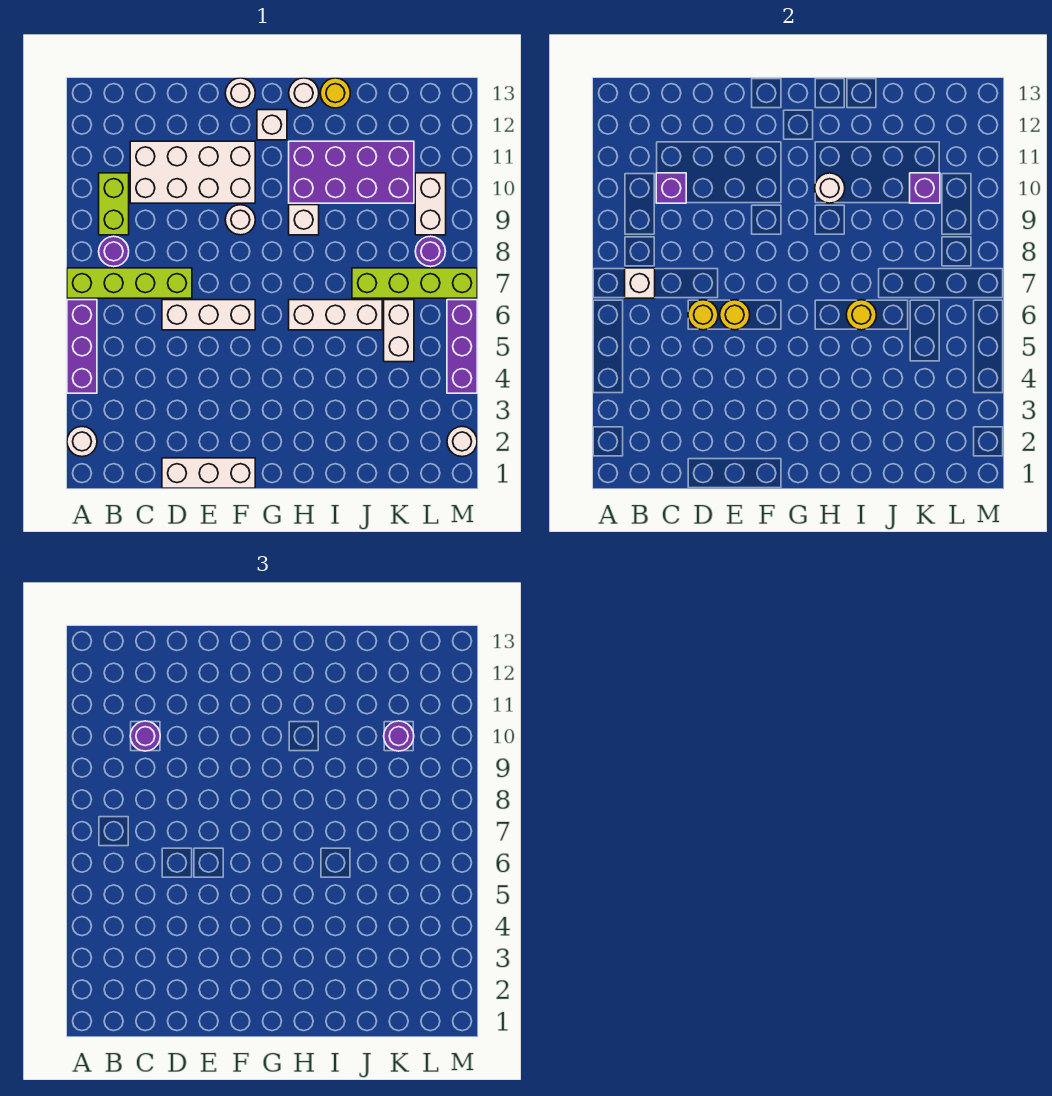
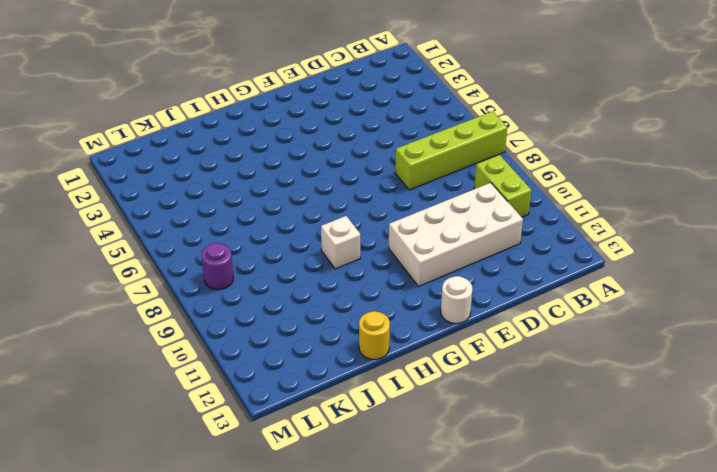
none -> white round brick A2 level 1
none -> purple brick A4:A6 level 1
none -> purple round brick B8 level 1
none -> white brick D1:F1 level 1

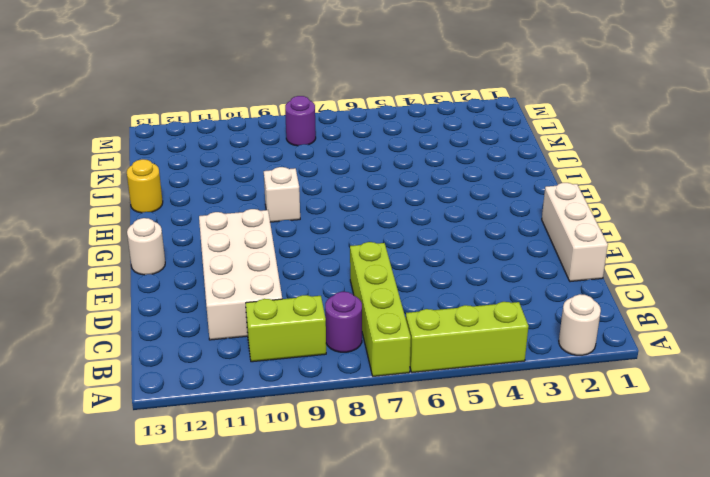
lime brick A4:A6 level 1 -> purple brick A4:A6 level 1
none -> white brick D6:F6 level 1
none -> white round brick F9 level 1
none -> white brick G12 level 1
none -> white brick H6:J6 level 1

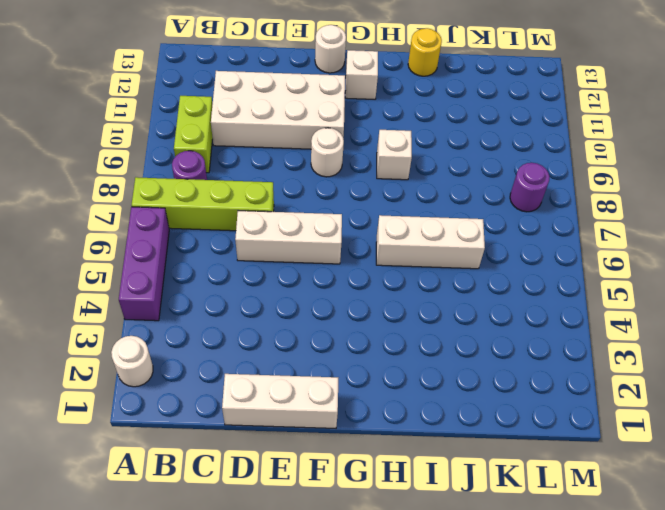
none -> purple brick H10:K11 level 1
none -> white round brick H13 level 1
none -> lime brick J7:M7 level 1
none -> white brick K5:K6 level 1

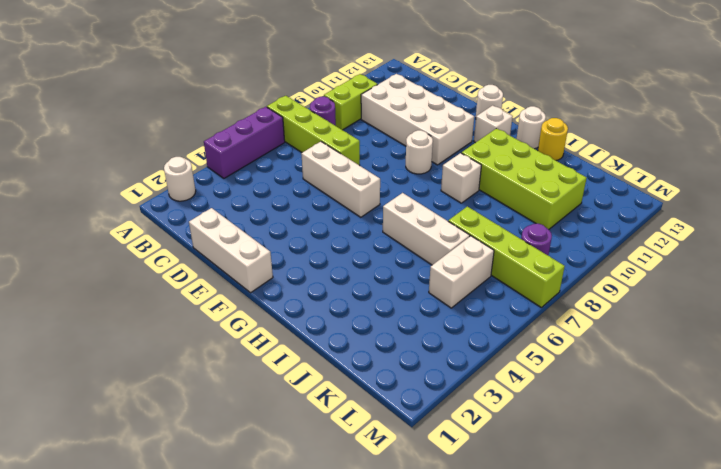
lime brick H10:K11 level 1 -> purple brick H10:K11 level 1
none -> white brick L9:L10 level 1
none -> white round brick M2 level 1
none -> purple brick M4:M6 level 1
none -> white brick B7 level 2

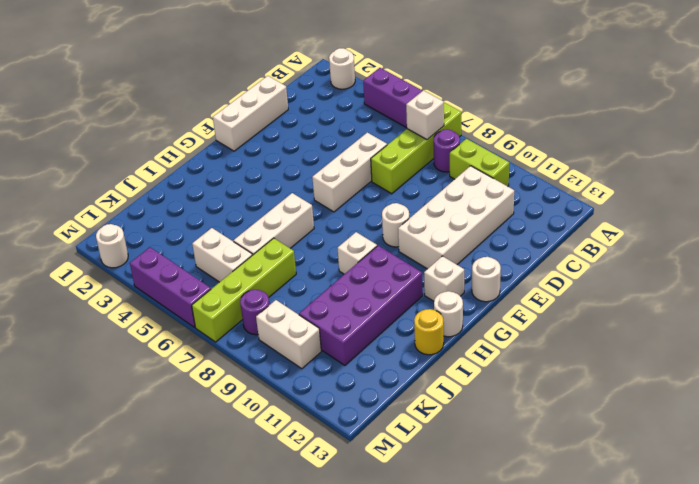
none -> purple brick C10 level 2
none -> yellow round brick D6 level 2
none -> yellow round brick E6 level 2
none -> white round brick H10 level 2

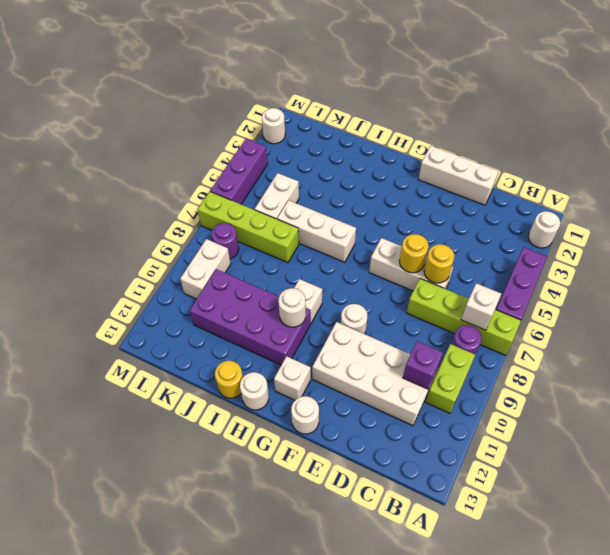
none -> yellow round brick I6 level 2
none -> purple brick K10 level 2
none -> purple round brick C10 level 3
none -> purple round brick K10 level 3

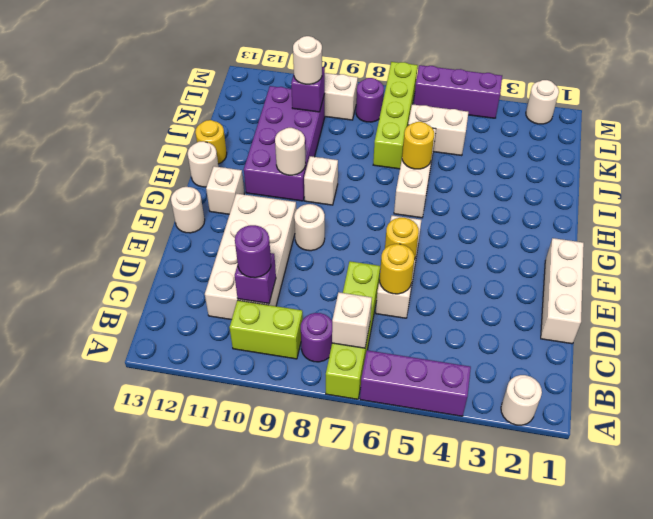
white round brick K10 level 3 -> purple round brick K10 level 3

